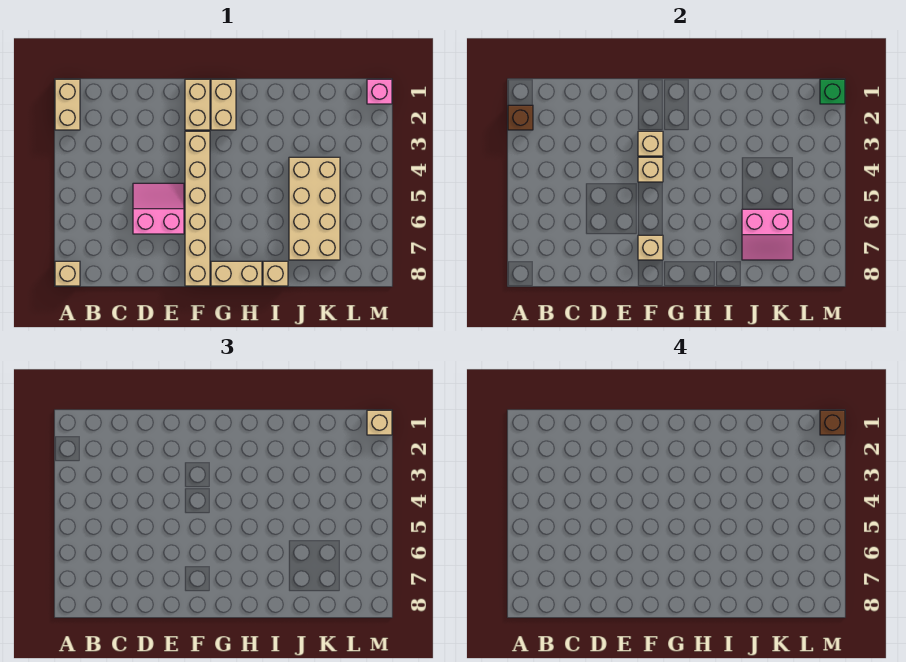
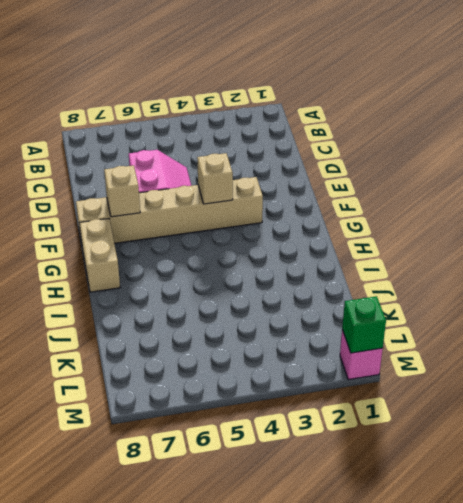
none -> tan brick A1:A2 level 1
none -> tan brick A8 level 1
none -> tan brick F1:F2 level 1

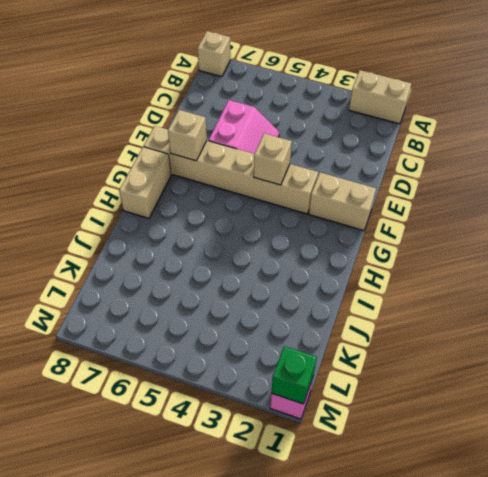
none -> tan brick G1:G2 level 1
none -> tan brick I8 level 1
none -> tan brick J4:K7 level 1

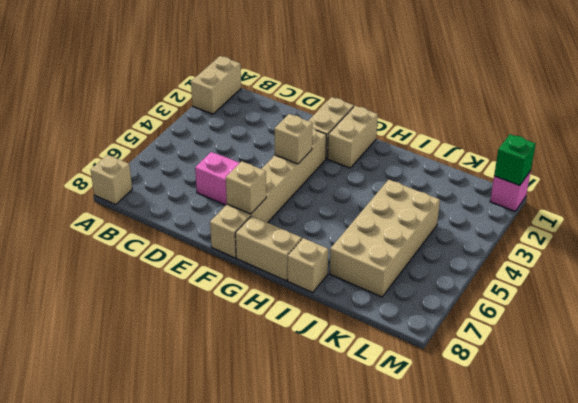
none -> brown brick A2 level 2
none -> tan brick F3 level 2
none -> pink slope J6:K7 level 2 top 6

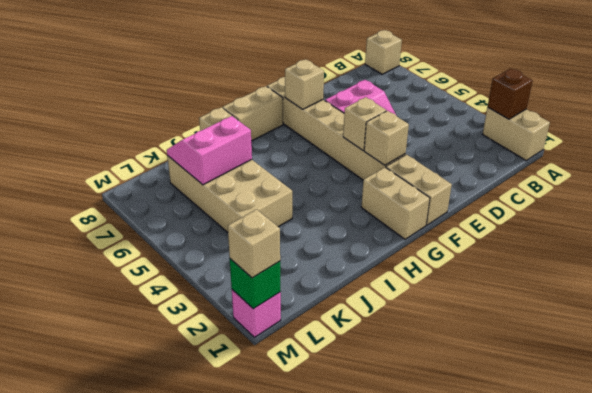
none -> brown brick M1 level 4

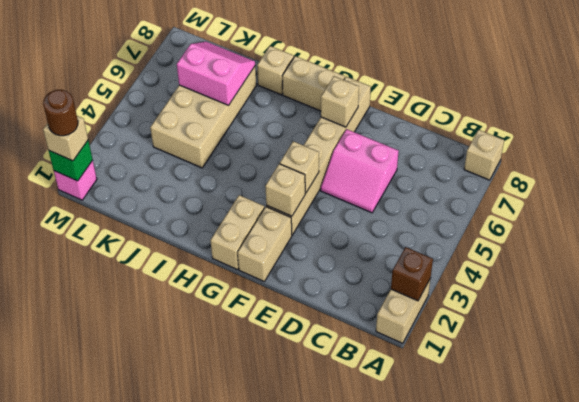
brown round brick M1 level 4 -> brown brick M1 level 4

